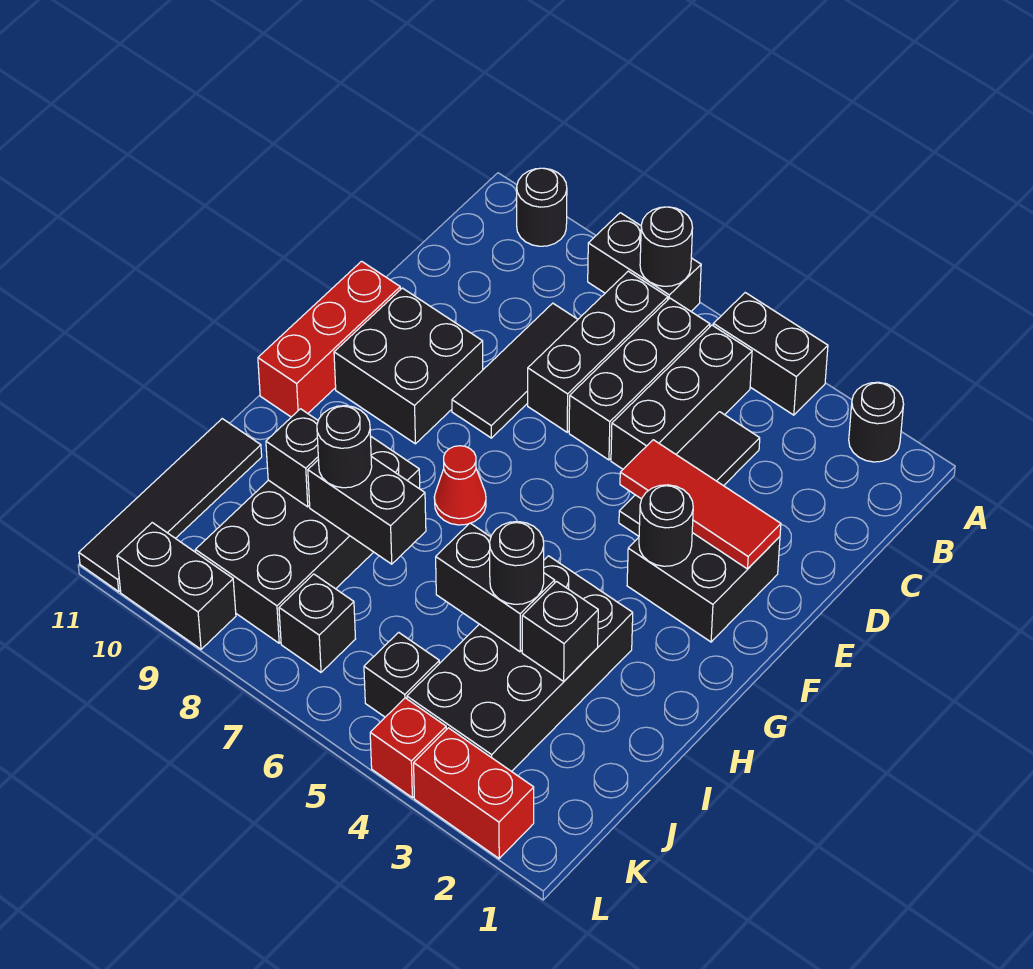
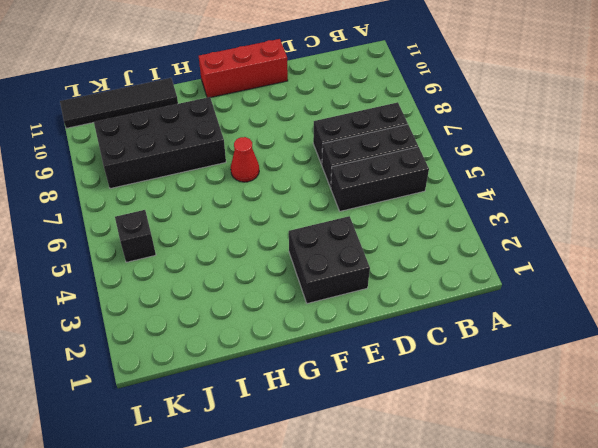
none -> black round brick A2 level 1
none -> black brick A4:A5 level 1
none -> black brick A7:A8 level 1
none -> black round brick A10 level 1

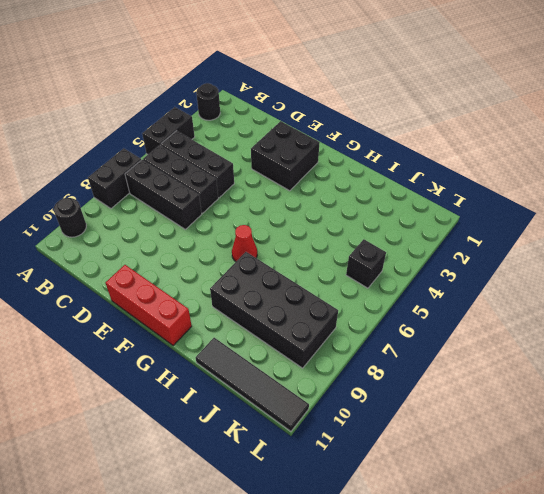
none -> black tile C4:E4 level 1
none -> black tile C8:E8 level 1
none -> black brick E9:F10 level 1
none -> black brick H3:K4 level 1

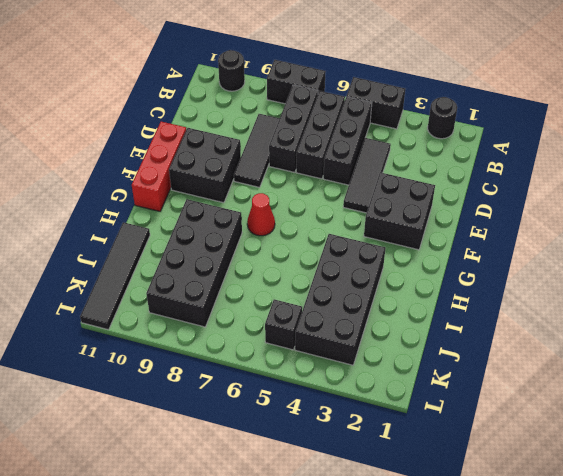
none -> black brick K7 level 1
none -> red brick L2:L3 level 1
none -> red brick L4 level 1
none -> black brick L9:L10 level 1

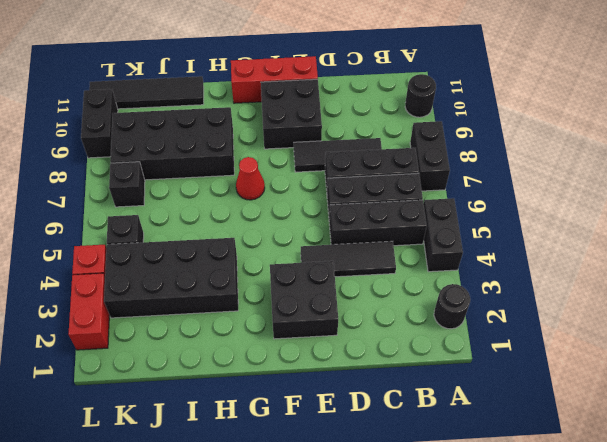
none -> black round brick A7 level 2
none -> red tile E2:E4 level 2
none -> black round brick F3 level 2
none -> black brick I3 level 2

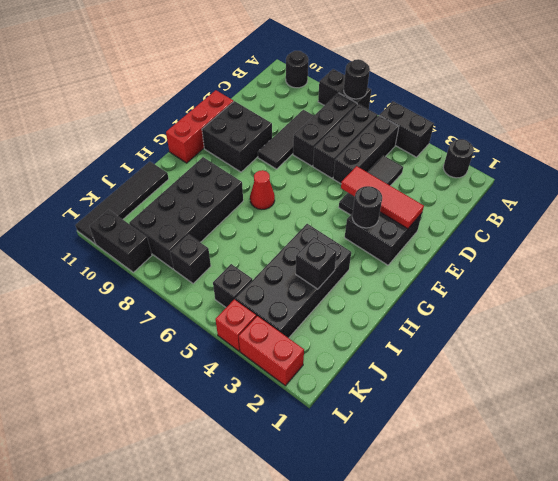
none -> black brick I4:I5 level 2
none -> black brick I7:I8 level 2
none -> black brick I9 level 2
none -> black round brick I4 level 3

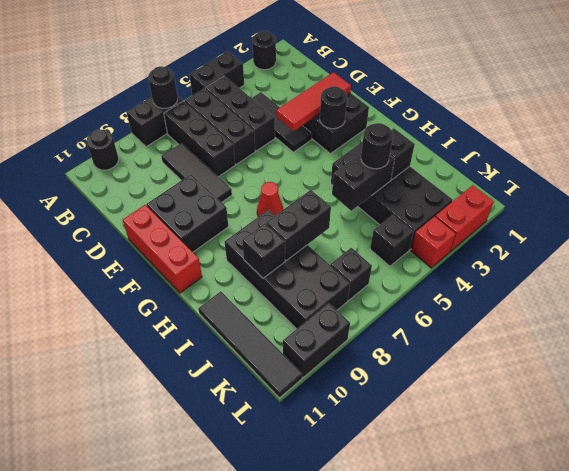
none -> black round brick I8 level 3

